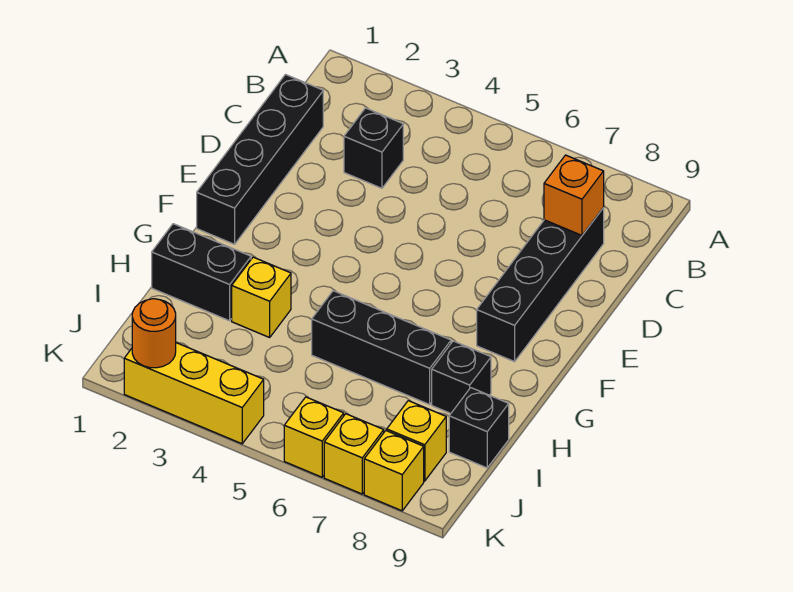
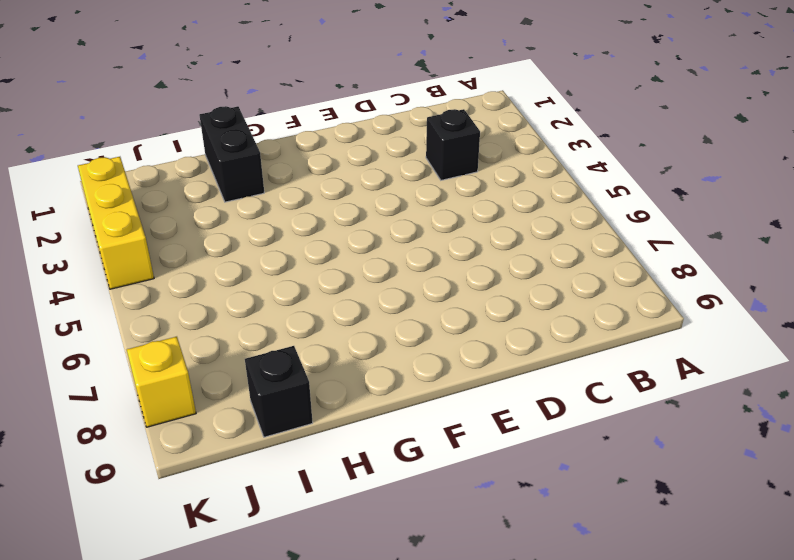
none -> black brick C1:F1 level 1
none -> black brick C8:F8 level 1
none -> yellow brick H3 level 1

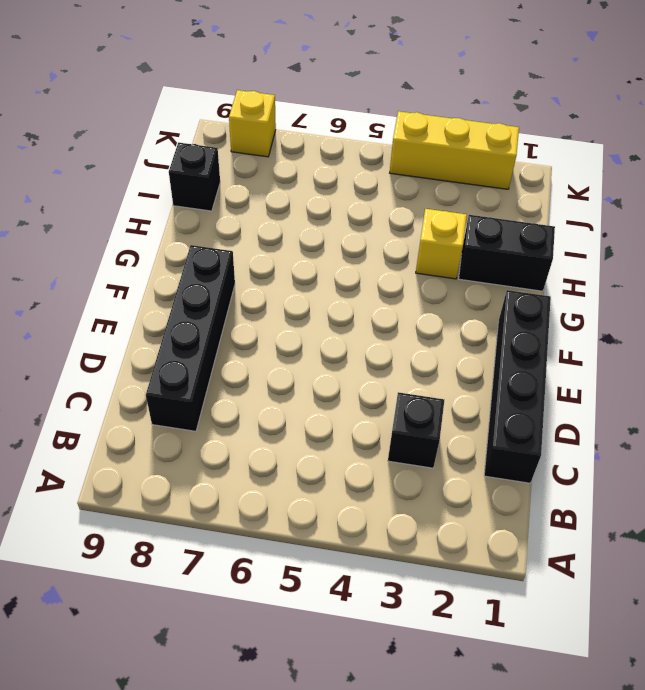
none -> black brick H5:H7 level 1
none -> black brick H8 level 1
none -> yellow brick J8 level 1

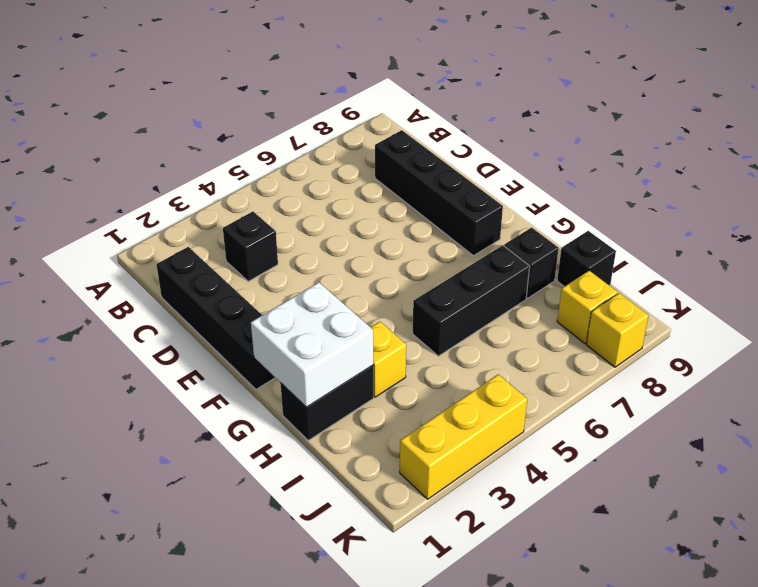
white brick G1:H2 level 2 -> none
none -> yellow brick K6 level 1
none -> yellow brick K7 level 1
none -> orange brick C8 level 2

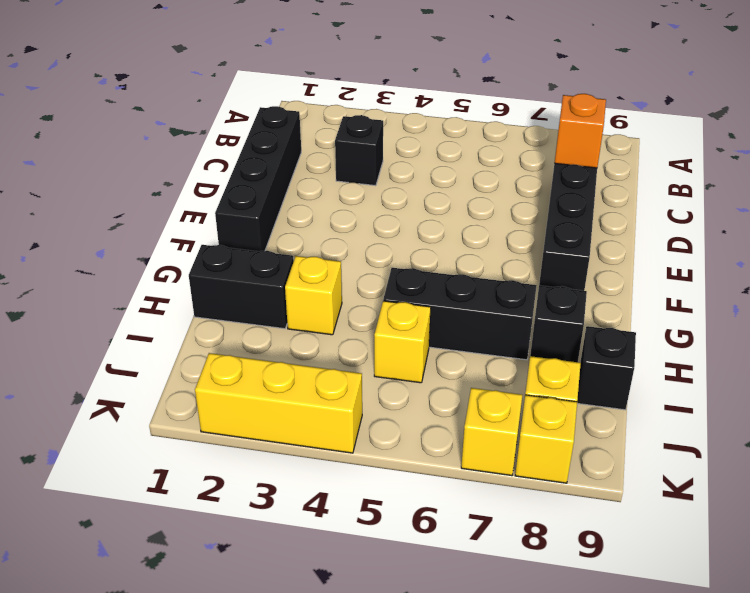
yellow brick I5 level 1 -> yellow brick K6 level 1
none -> orange round brick K2 level 2

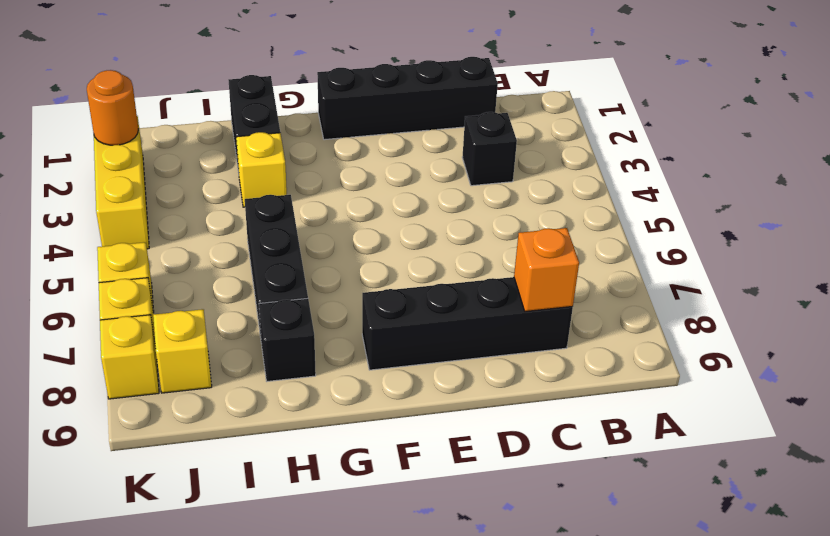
none -> black brick I9 level 1

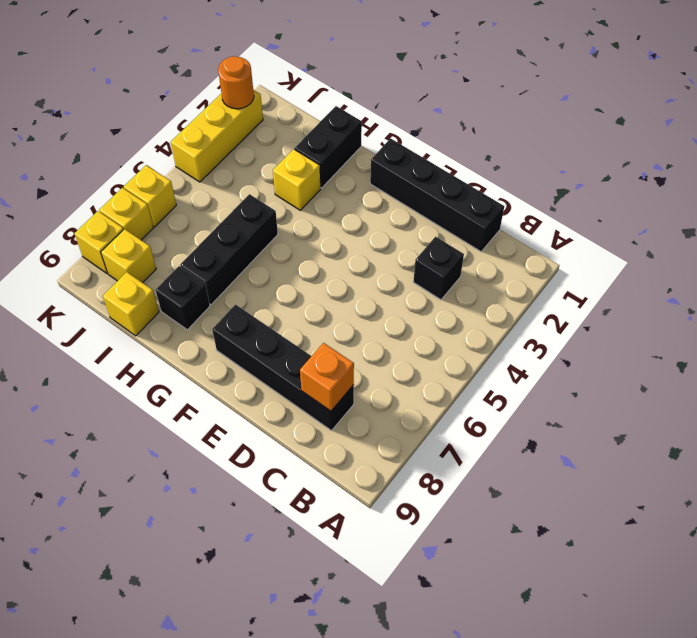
yellow brick I9 level 1 -> black brick I9 level 1

